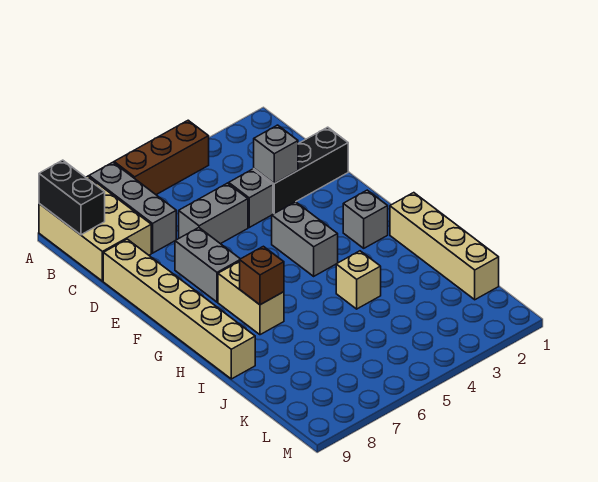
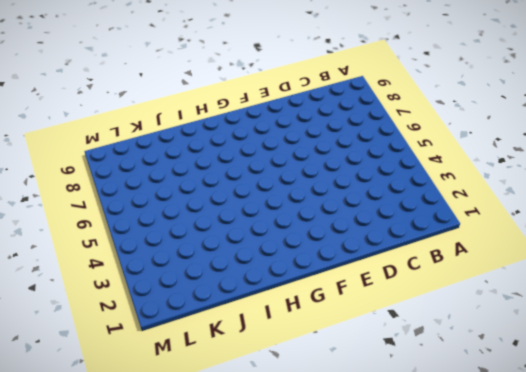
none -> brown brick A4:A6 level 1
none -> grey brick A7:C7 level 1
none -> tan brick A8:C9 level 1

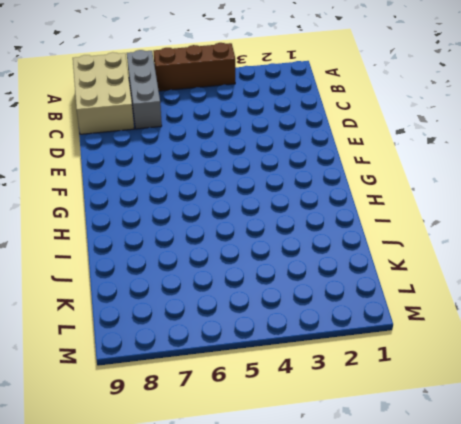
none -> black brick D1:D3 level 1
none -> grey brick D4 level 1
none -> grey brick D5:D6 level 1

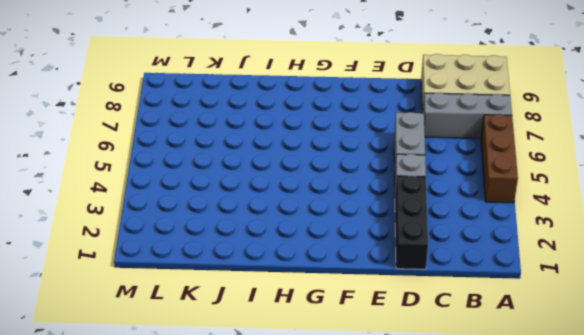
none -> tan brick D9:I9 level 1
none -> grey brick E7:F7 level 1
none -> grey brick F4:G4 level 1

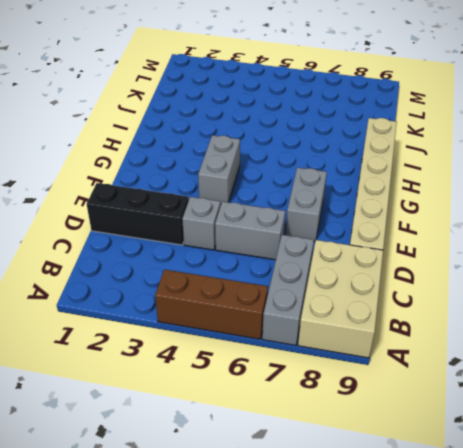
none -> grey brick G2 level 1
none -> tan brick G7:H7 level 1
none -> tan brick H1:K1 level 1

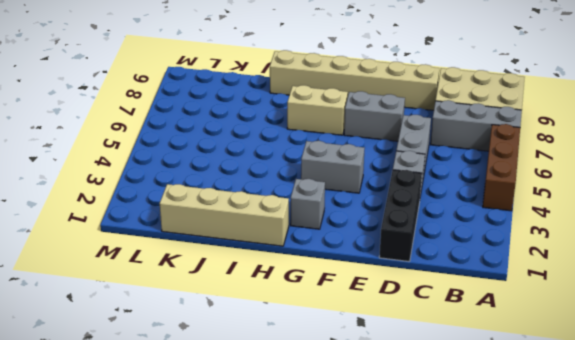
none -> tan brick I4 level 1
none -> black brick A9:B9 level 2
none -> grey brick D3 level 2

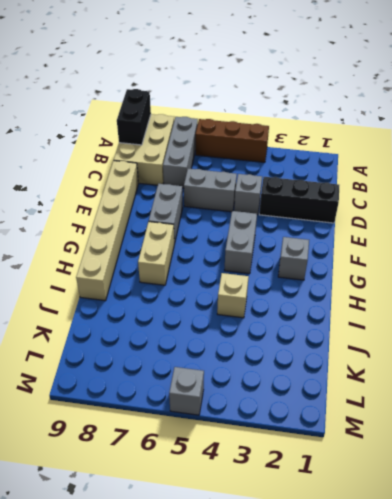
grey brick M5 level 1 -> grey brick D3 level 2
none -> tan brick H1:K1 level 1
none -> brown brick H7 level 2

